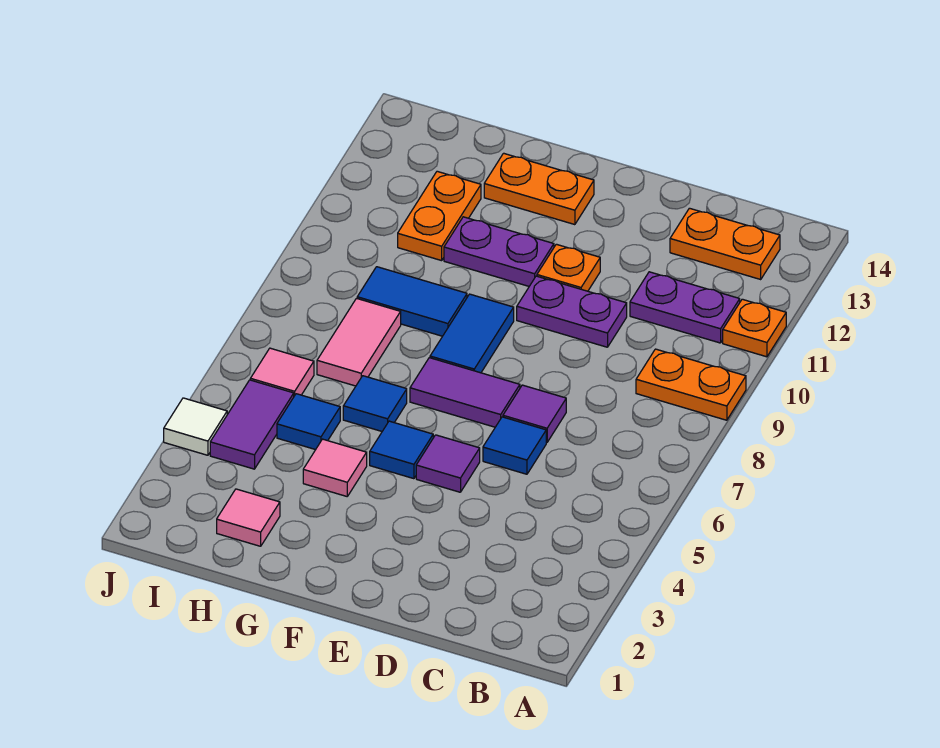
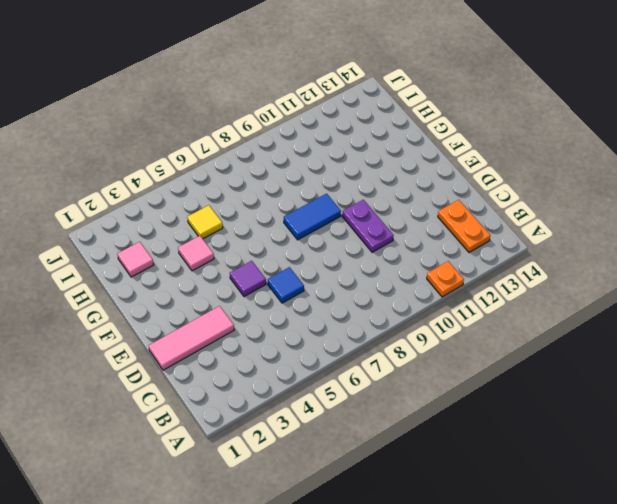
pink tile D1:D3 level 1 -> none
yellow tile H5 level 1 -> blue tile H5 level 1
none -> orange plate A9:B9 level 1
none -> purple plate B11:C11 level 1
none -> purple tile D7 level 1

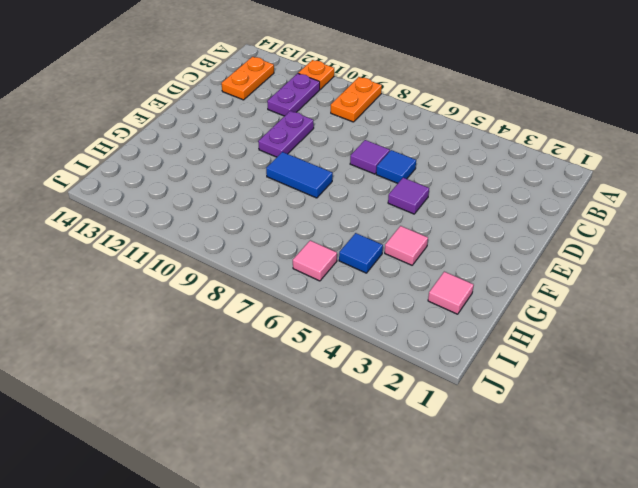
none -> purple tile E7:F7 level 1
none -> orange plate E11 level 1
none -> blue tile F5 level 1

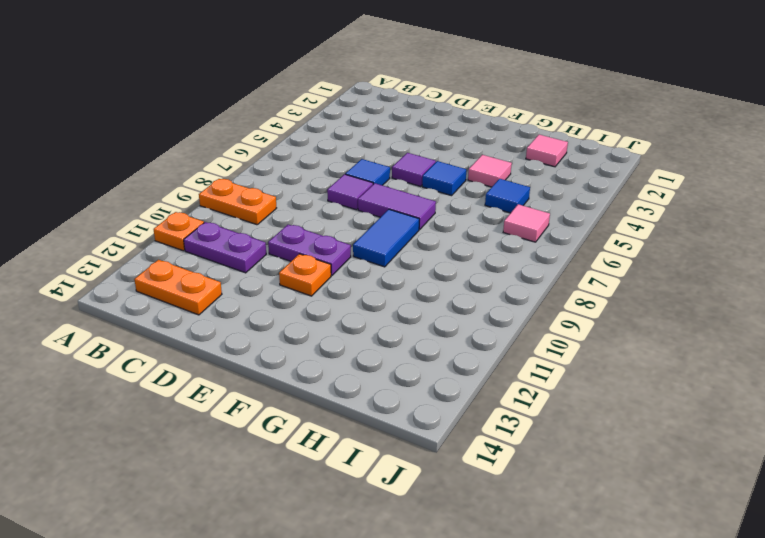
none -> purple plate F11:G11 level 1
none -> orange plate F13:G13 level 1
none -> blue tile G6 level 1

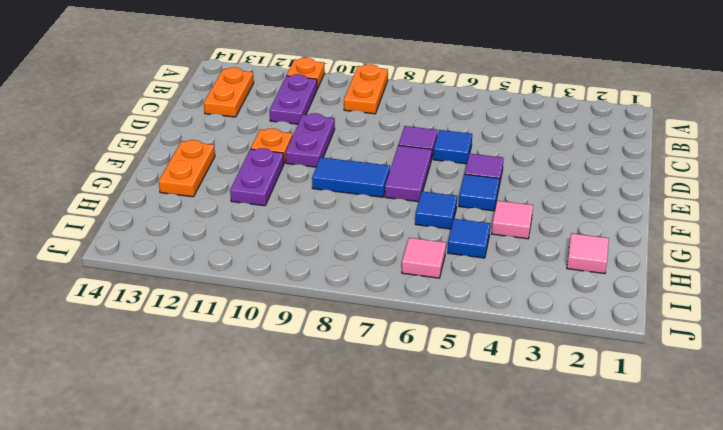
none -> blue tile G9:H9 level 1
none -> pink tile H7:H8 level 1
none -> orange plate H11:H12 level 1

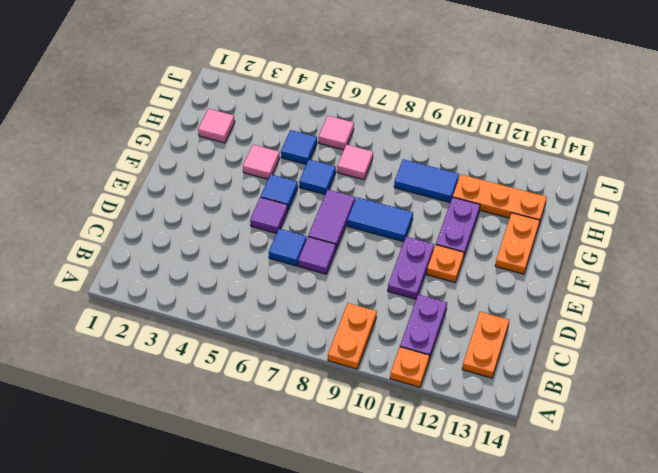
pink tile H7 level 1 -> pink tile H7:H8 level 1
blue tile H9:H10 level 1 -> blue tile G9:H9 level 1
orange plate H11:H13 level 1 -> orange plate H11:H12 level 1
none -> purple tile I4:I5 level 1
none -> white tile J4 level 1

